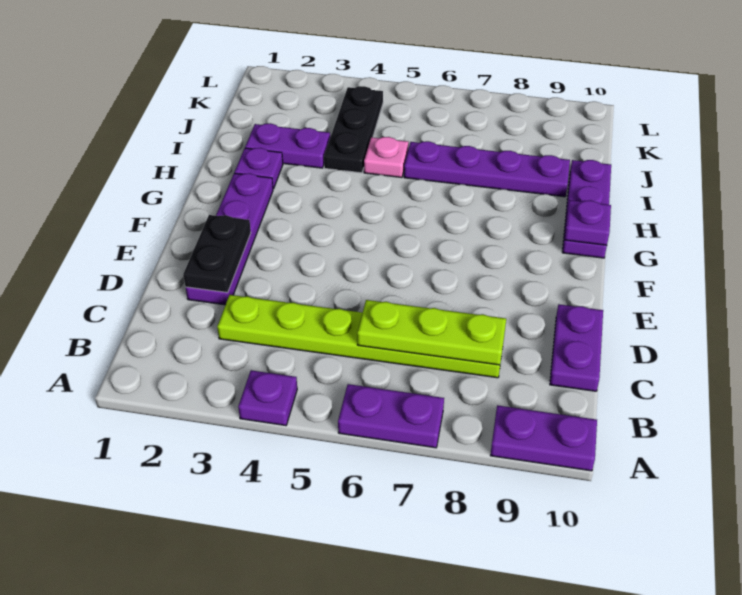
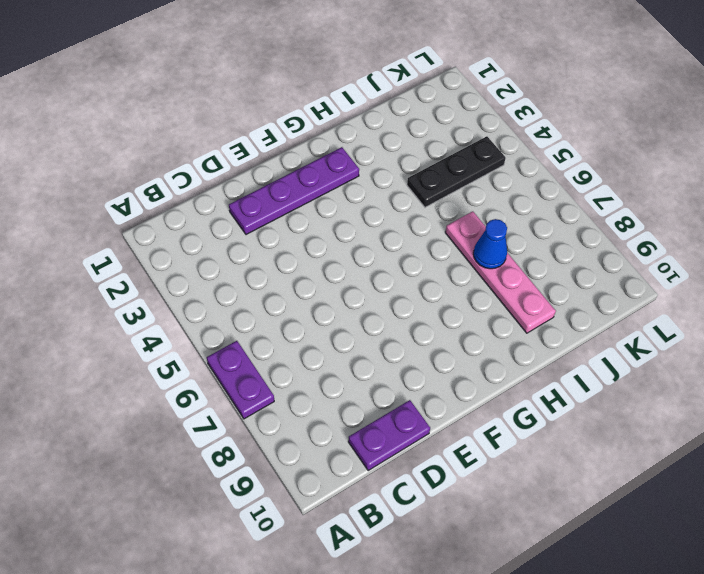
pink plate I6:I9 level 1 -> purple plate I6:I9 level 1
blue cone I7 level 2 -> none
none -> purple plate A4 level 1
none -> purple plate A9:A10 level 1
none -> lime plate C3:C8 level 1

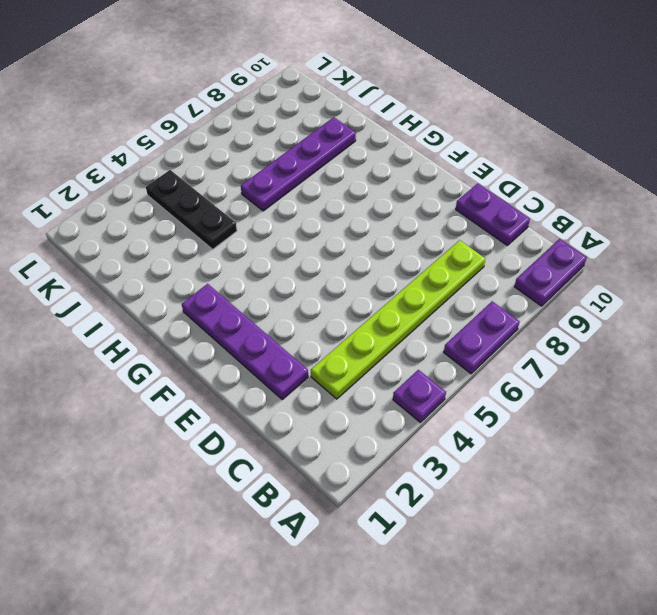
none -> purple plate G10:I10 level 1
none -> purple plate H2 level 1
none -> purple plate I2:I3 level 1

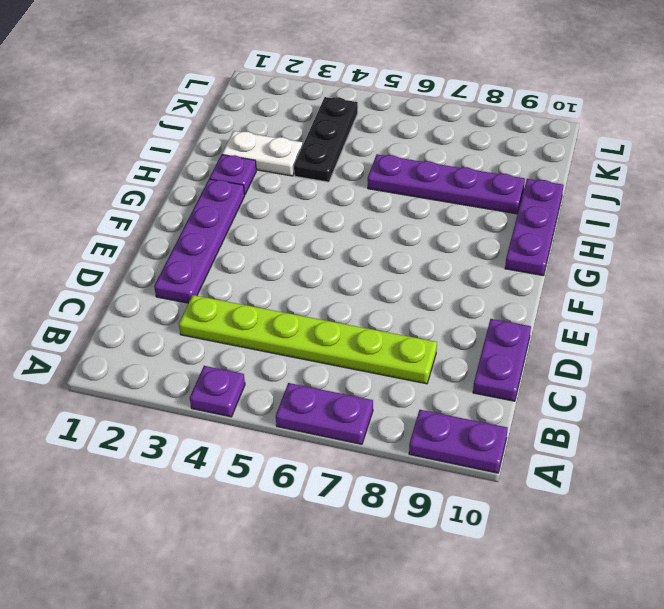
white plate I2:I3 level 1 -> purple plate I2:I3 level 1
none -> pink plate I5 level 1
none -> lime plate C6:C8 level 2
none -> black plate D2:E2 level 2

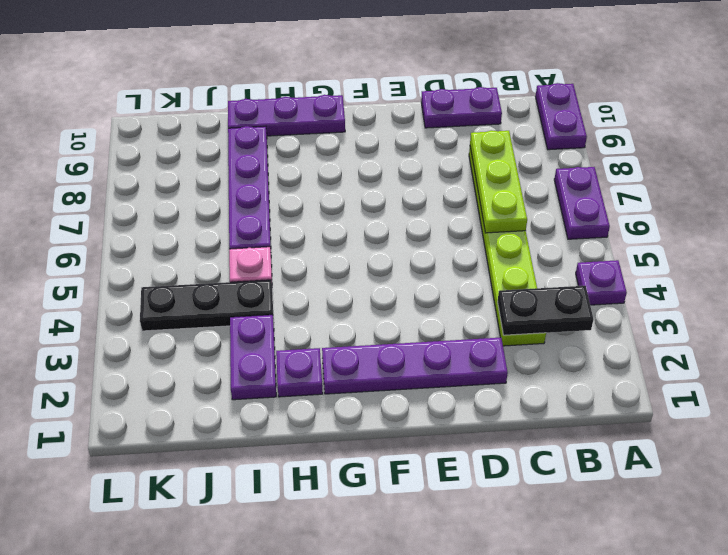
black plate B3:C3 level 2 -> black plate D2:E2 level 2
none -> purple plate G10 level 2

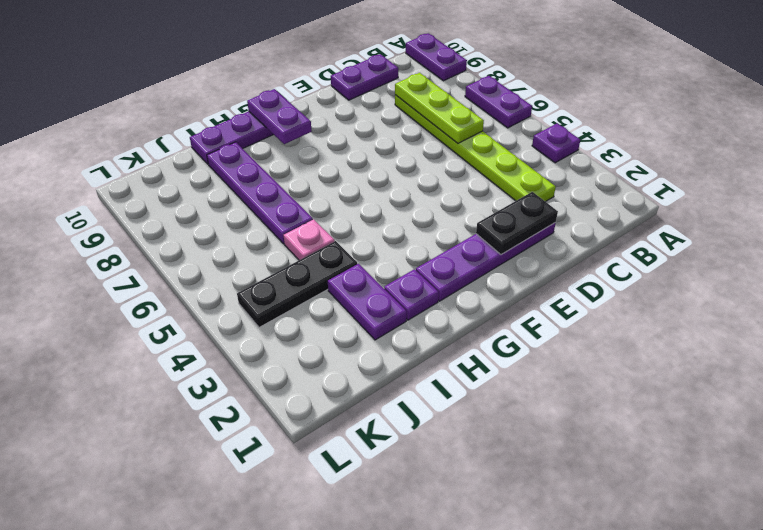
purple plate G9:G10 level 2 -> purple plate G10 level 2

